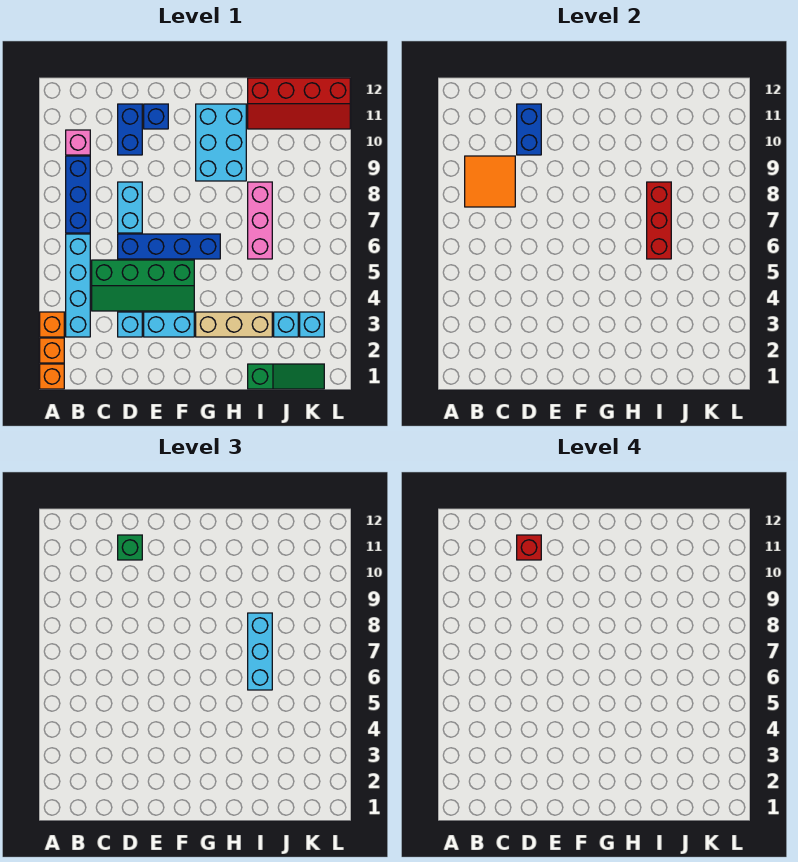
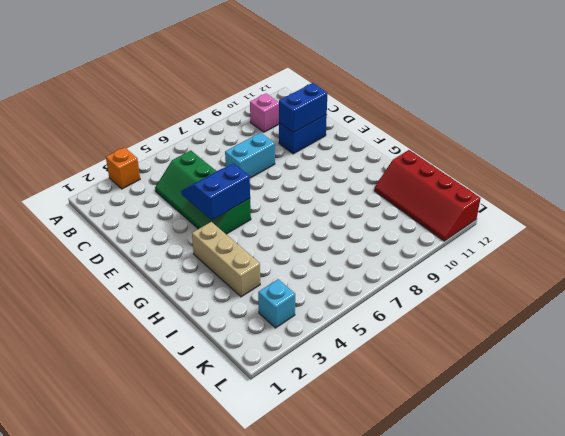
blue slope E4:F5 level 2 top F -> none
none -> orange brick A1 level 1
none -> orange brick A2 level 1
none -> cyan brick B3:B6 level 1

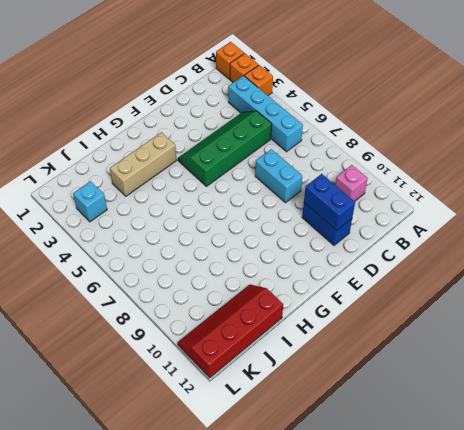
none -> blue brick B7:B9 level 1
none -> cyan brick D3 level 1
none -> blue brick D6:G6 level 1

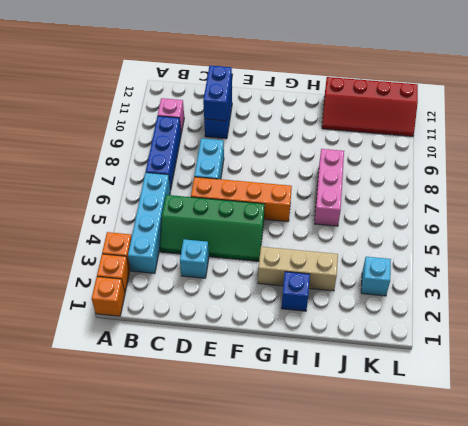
orange brick D6:G6 level 1 -> blue brick D6:G6 level 1
blue brick H2 level 1 -> blue brick E11 level 1
none -> cyan brick E3:F3 level 1
none -> cyan brick G9:H11 level 1
none -> green slope I1:K1 level 1 top I

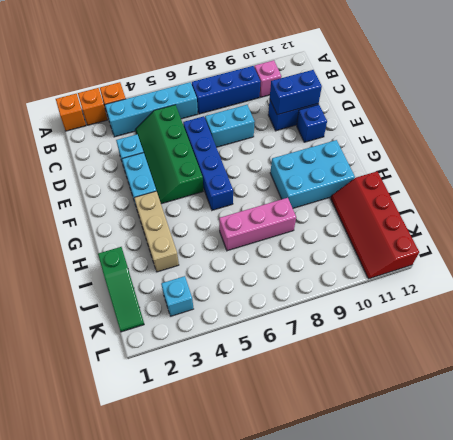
none -> cyan brick J3 level 1
none -> orange tile B8:C9 level 2
none -> red brick I6:I8 level 2

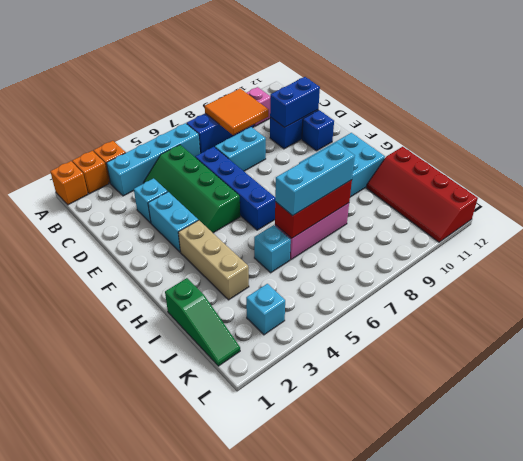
cyan brick I5 level 1 -> cyan brick J3 level 1
none -> green brick D11 level 3
none -> red brick D11 level 4

